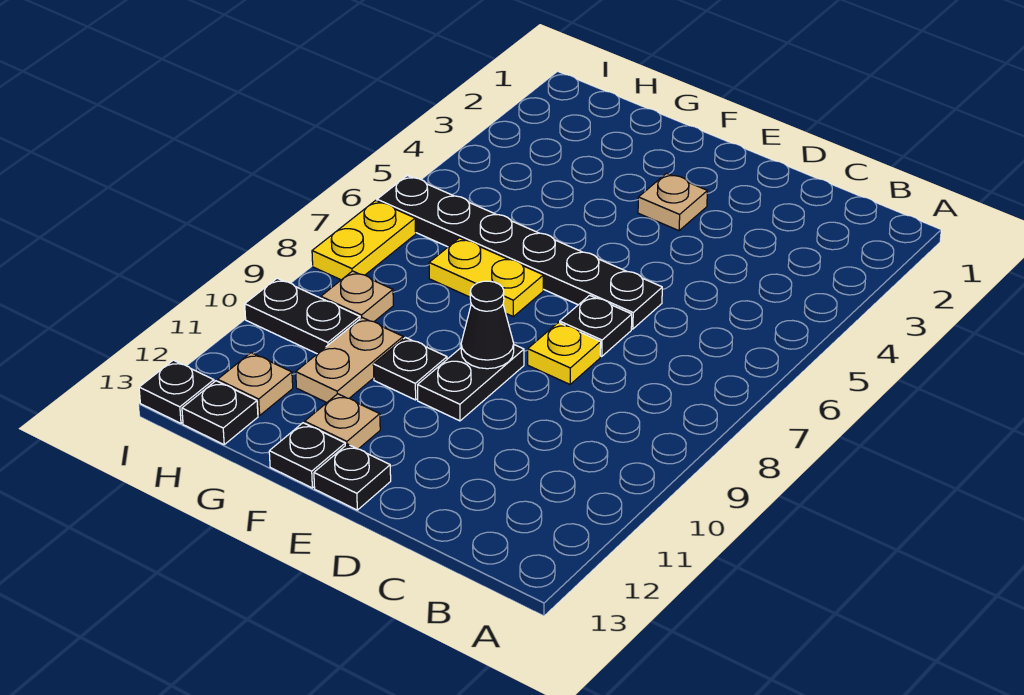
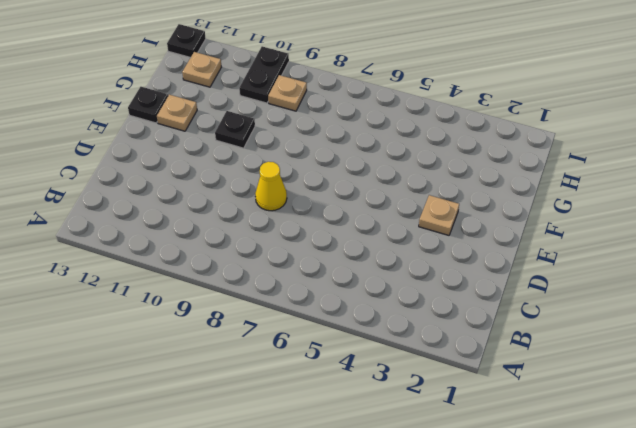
yellow cone D8 level 1 -> yellow plate D8 level 1
none -> black plate D6:I6 level 1
none -> black plate D7 level 1
none -> black plate E9:E10 level 1

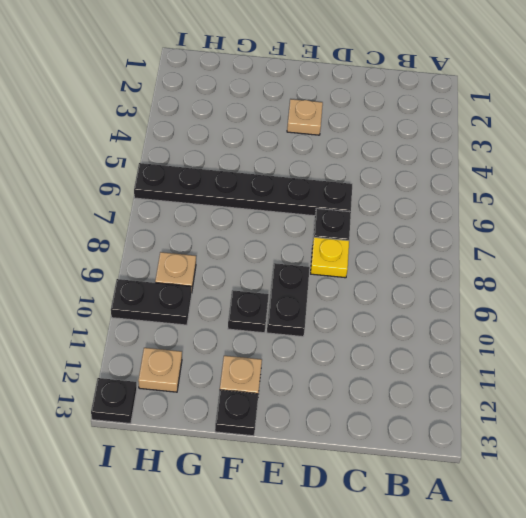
none -> black plate E13 level 1
none -> yellow plate F7:G7 level 1
none -> tan plate G10:G11 level 1

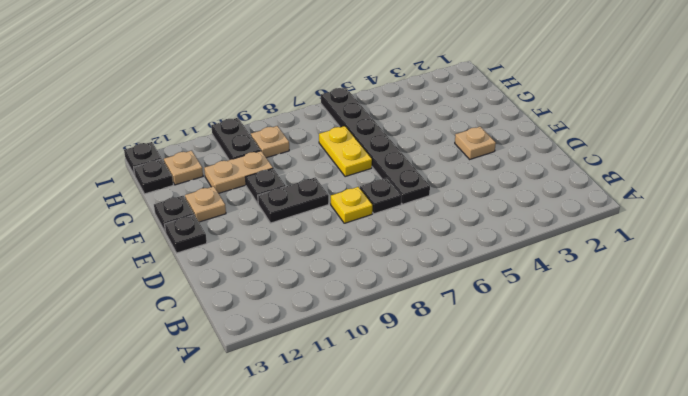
none -> yellow plate I7:I8 level 1
none -> black cone E9 level 2

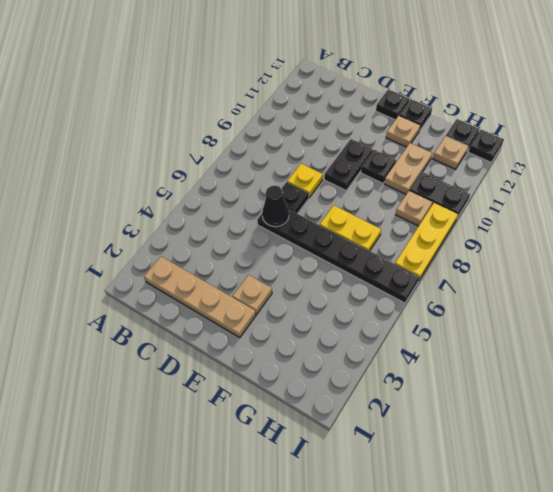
tan plate B2:E2 level 1 -> none
black cone D6 level 2 -> black cone E9 level 2
yellow plate I7:I9 level 1 -> yellow plate I7:I8 level 1

